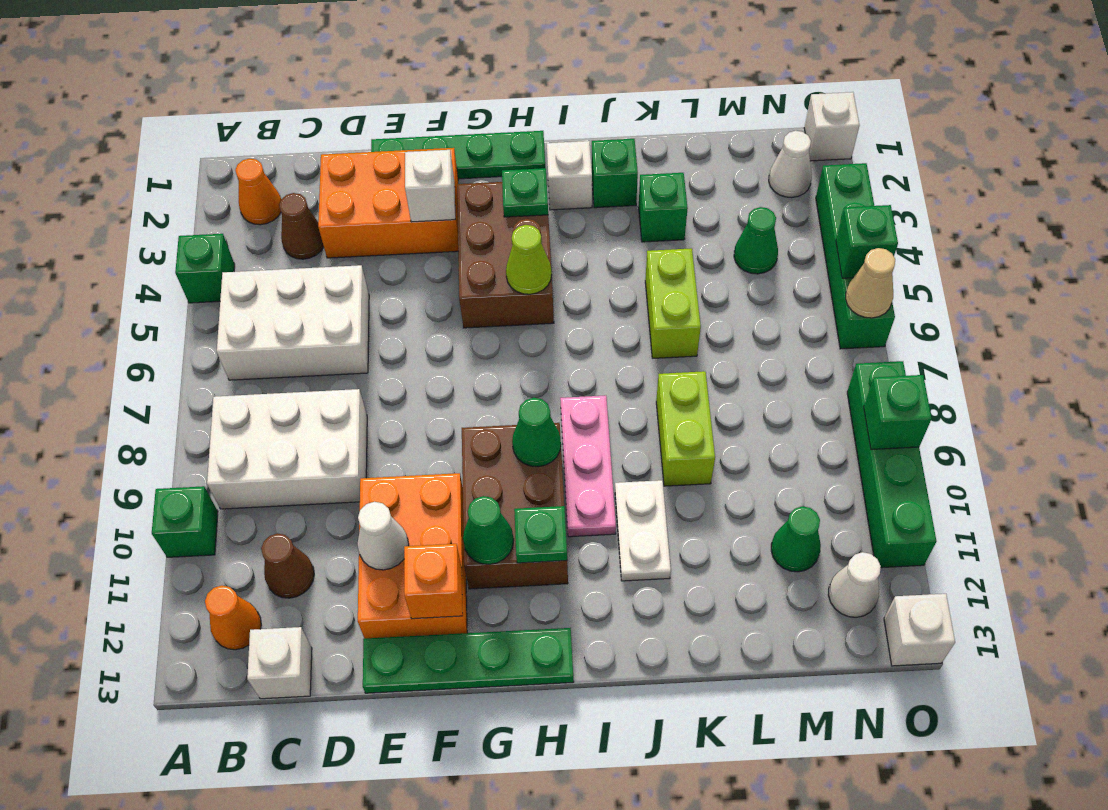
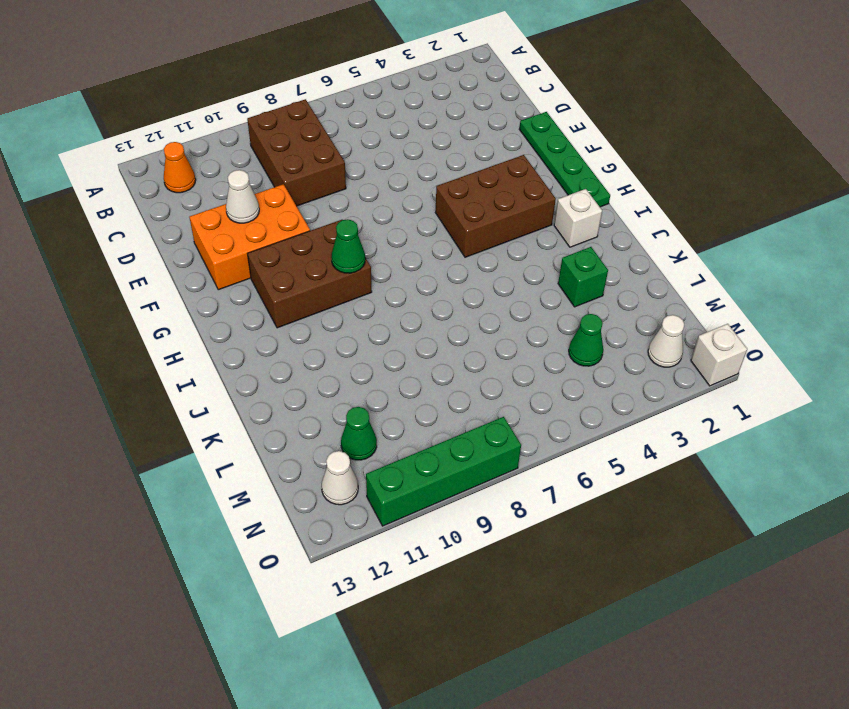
brown brick B8:D9 level 1 -> white brick B8:D9 level 1
none -> green brick A4 level 1
none -> green brick A10 level 1
none -> orange cone B2 level 1
none -> white brick B5:D6 level 1

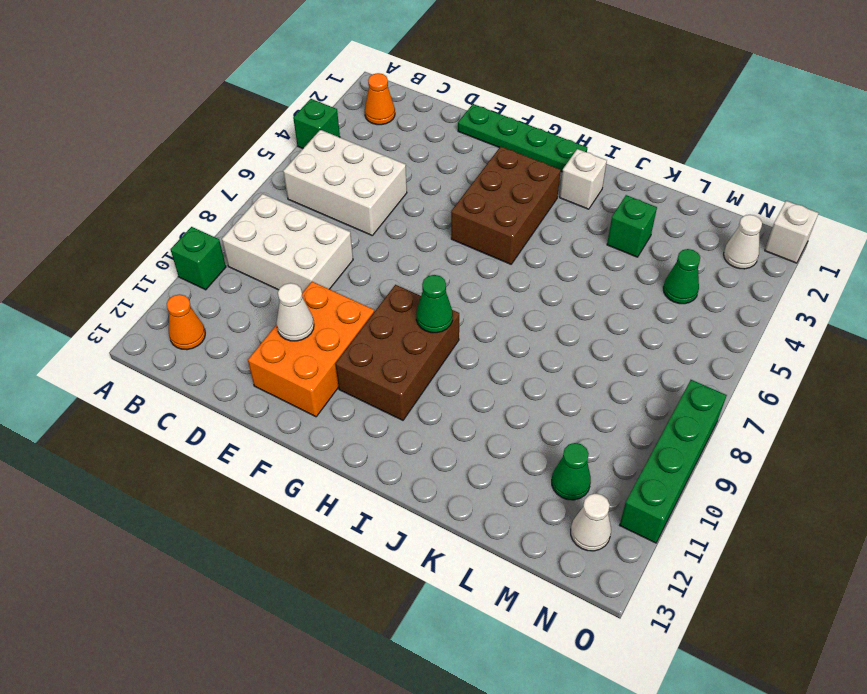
none -> brown cone C3 level 1
none -> brown cone C11 level 1
none -> white brick C13 level 1
none -> orange brick D2:F3 level 1

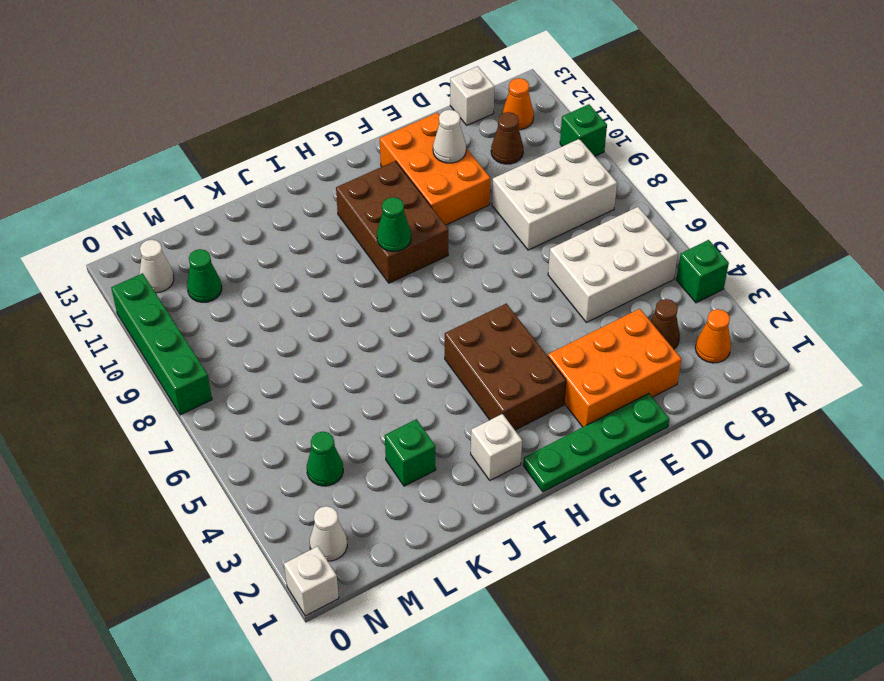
none -> green plate E13:H13 level 1
none -> pink plate I8:I10 level 1
none -> green brick J2 level 1
none -> white plate J10:J11 level 1

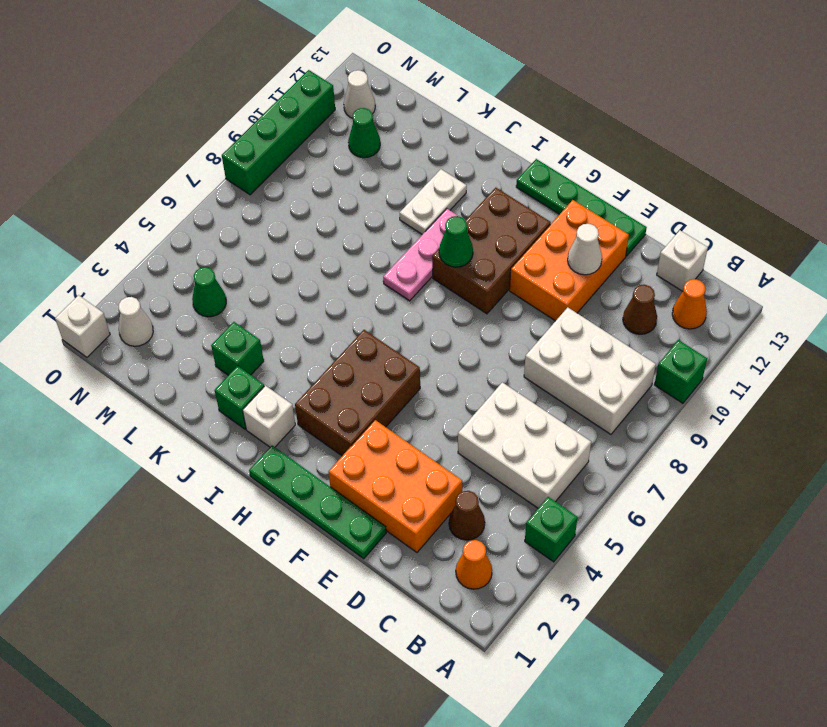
none -> lime brick K5:K6 level 1
none -> lime brick K8:K9 level 1
none -> green brick O3:O6 level 1
none -> white brick O13 level 1

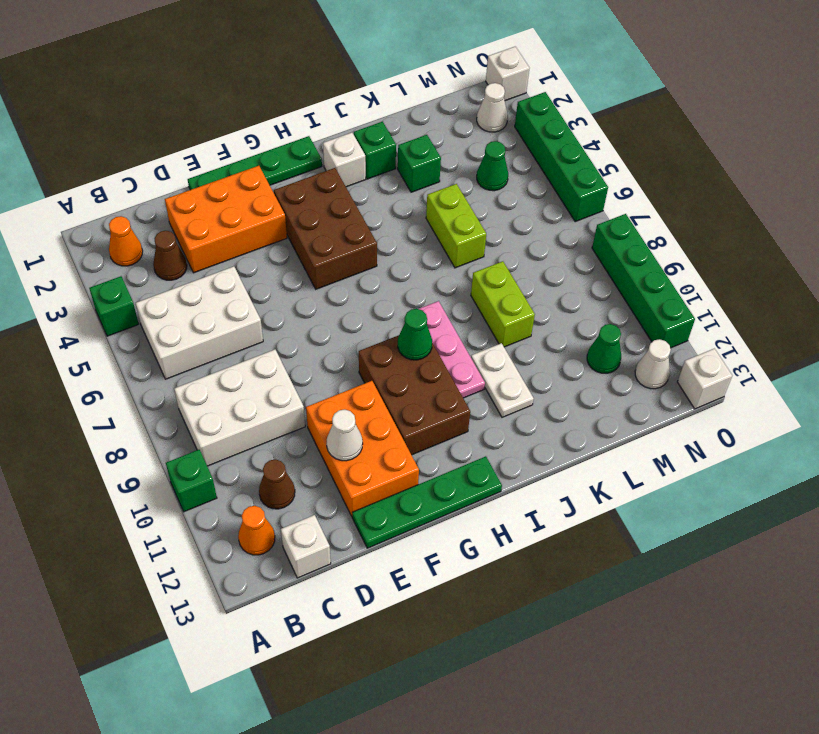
none -> white brick F3 level 2
none -> orange brick F12 level 2
none -> green cone G11 level 2
none -> green plate H3 level 2

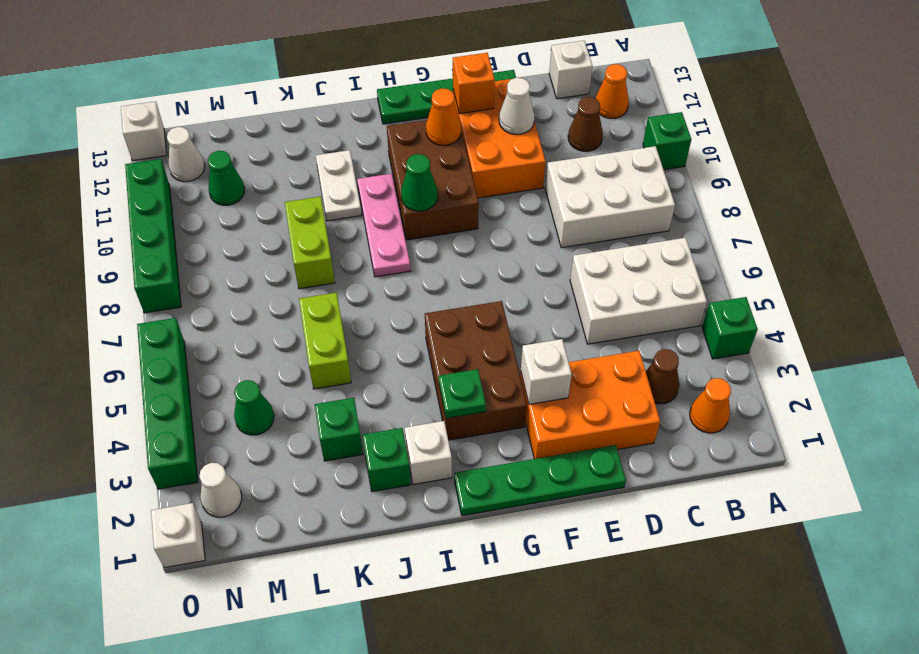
orange cone G11 level 2 -> green cone G11 level 2
none -> lime cone H5 level 2
none -> green plate H11 level 2
none -> green brick O5 level 2
none -> tan cone O6 level 2

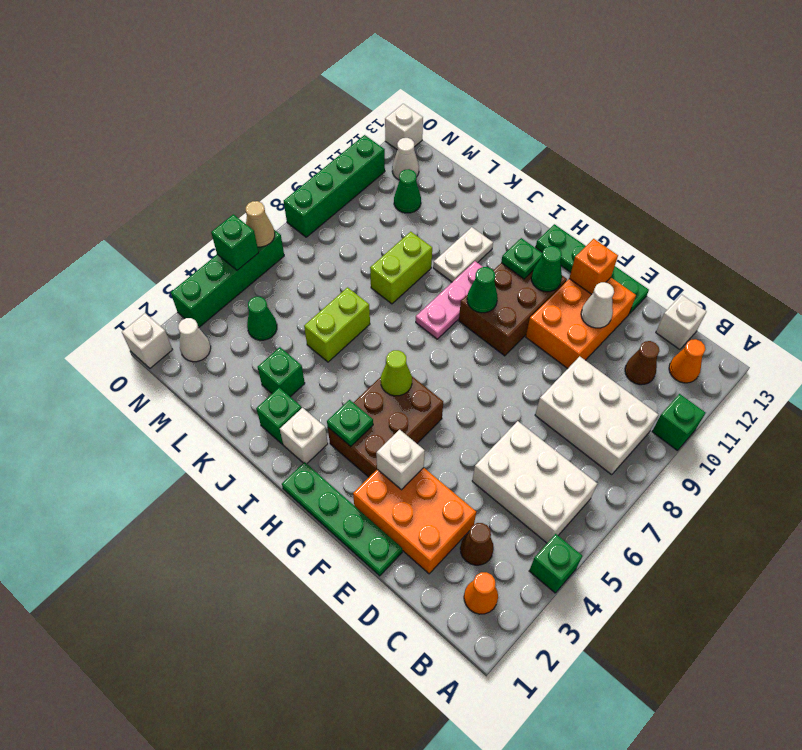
none -> green brick O9 level 2

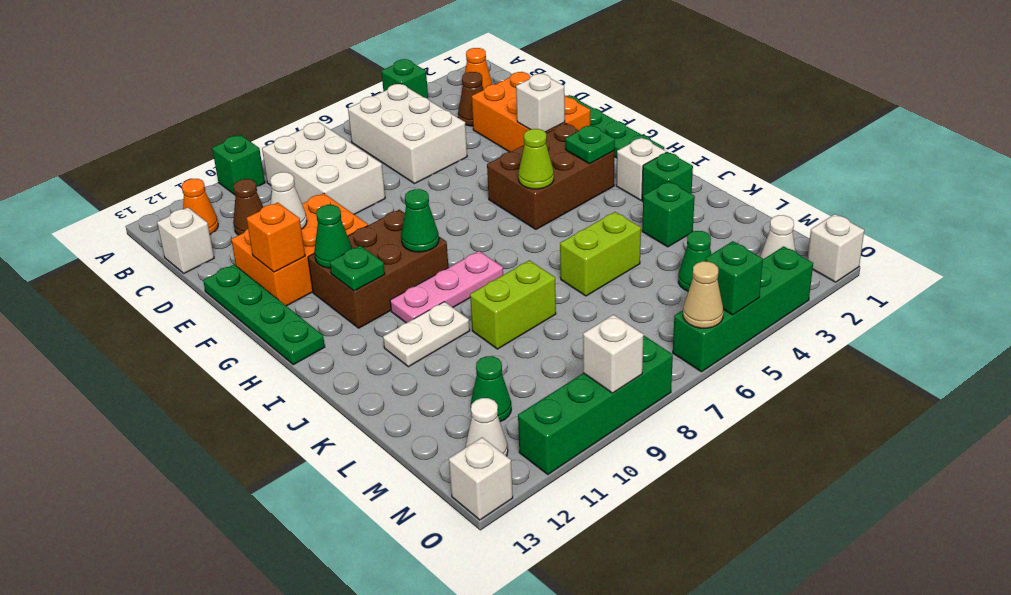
white brick O9 level 2 -> green brick O9 level 2

